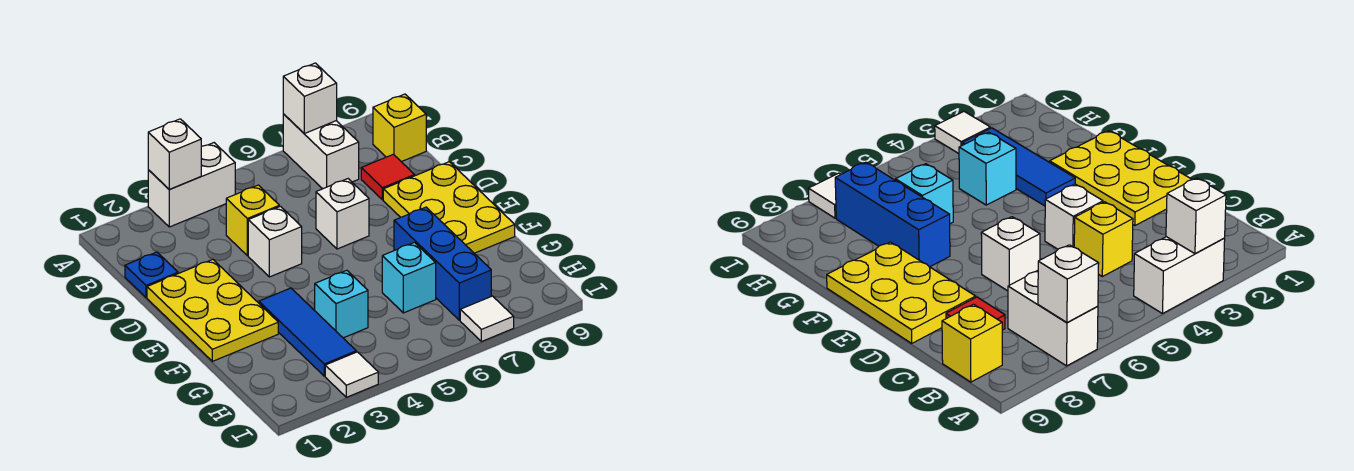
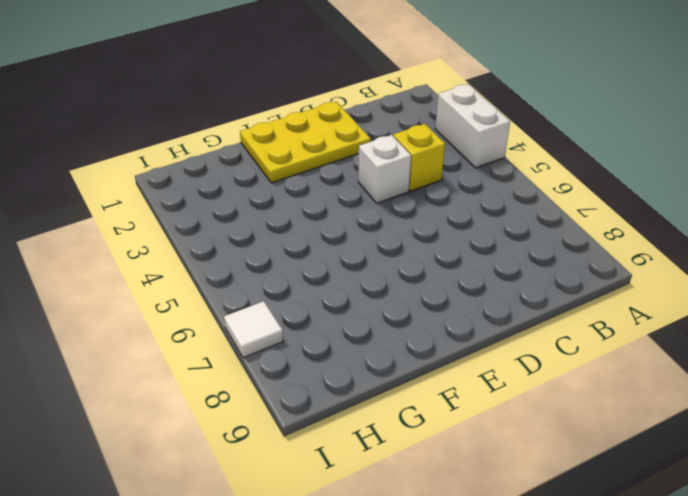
none -> white brick A7:B7 level 1
none -> yellow brick B9 level 1
none -> blue plate C1 level 1

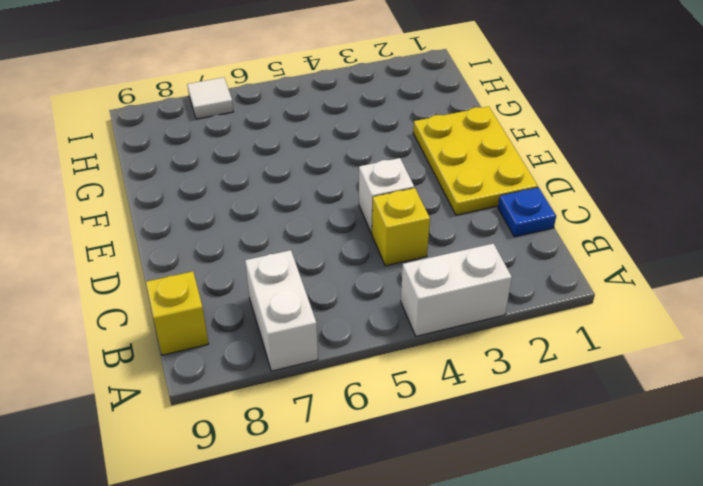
none -> red tile C8 level 1
none -> white brick D6 level 1
none -> yellow plate D8:F9 level 1

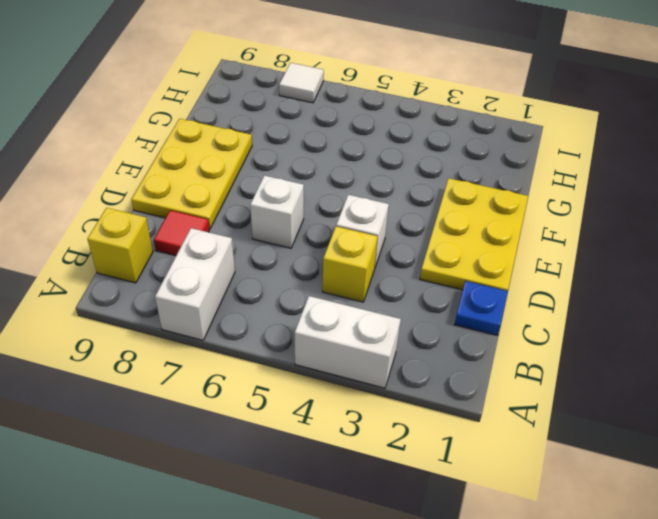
none -> blue tile F3:H3 level 1
none -> blue brick F7:H7 level 1
none -> cyan brick G4 level 1

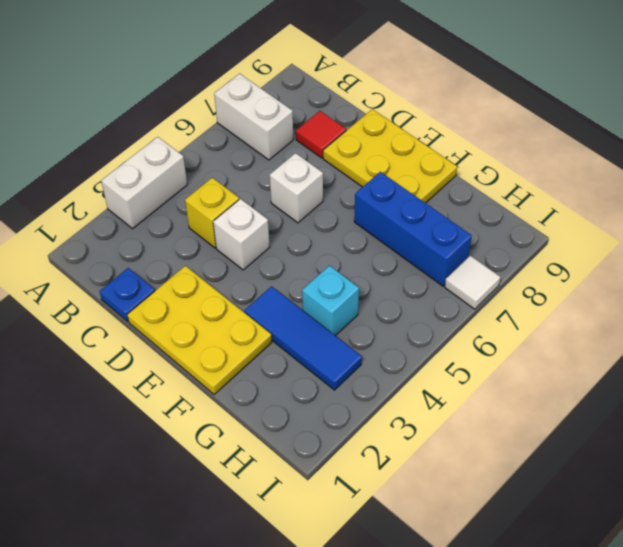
none -> yellow brick B9 level 1
none -> cyan brick G6 level 1
none -> white tile I3 level 1

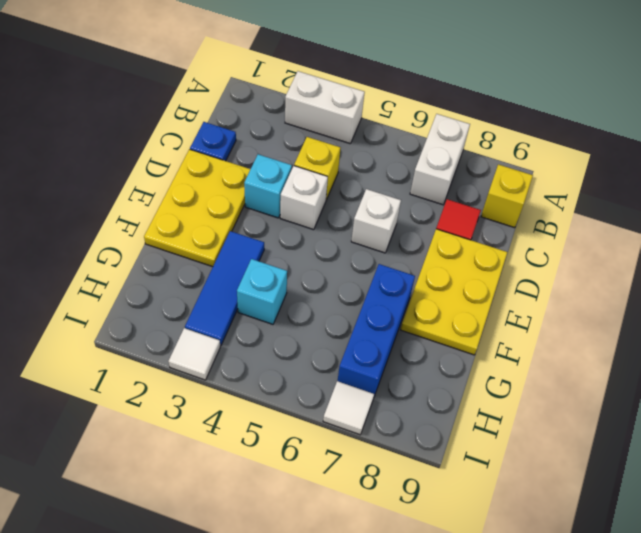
cyan brick D3 level 1 -> cyan brick G6 level 1
none -> white brick A3 level 2
none -> white brick A7 level 2

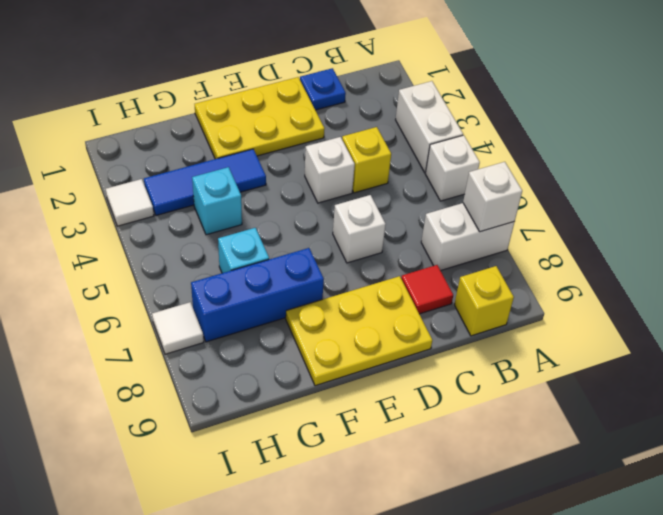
white brick A5 level 1 -> white brick A3 level 2

